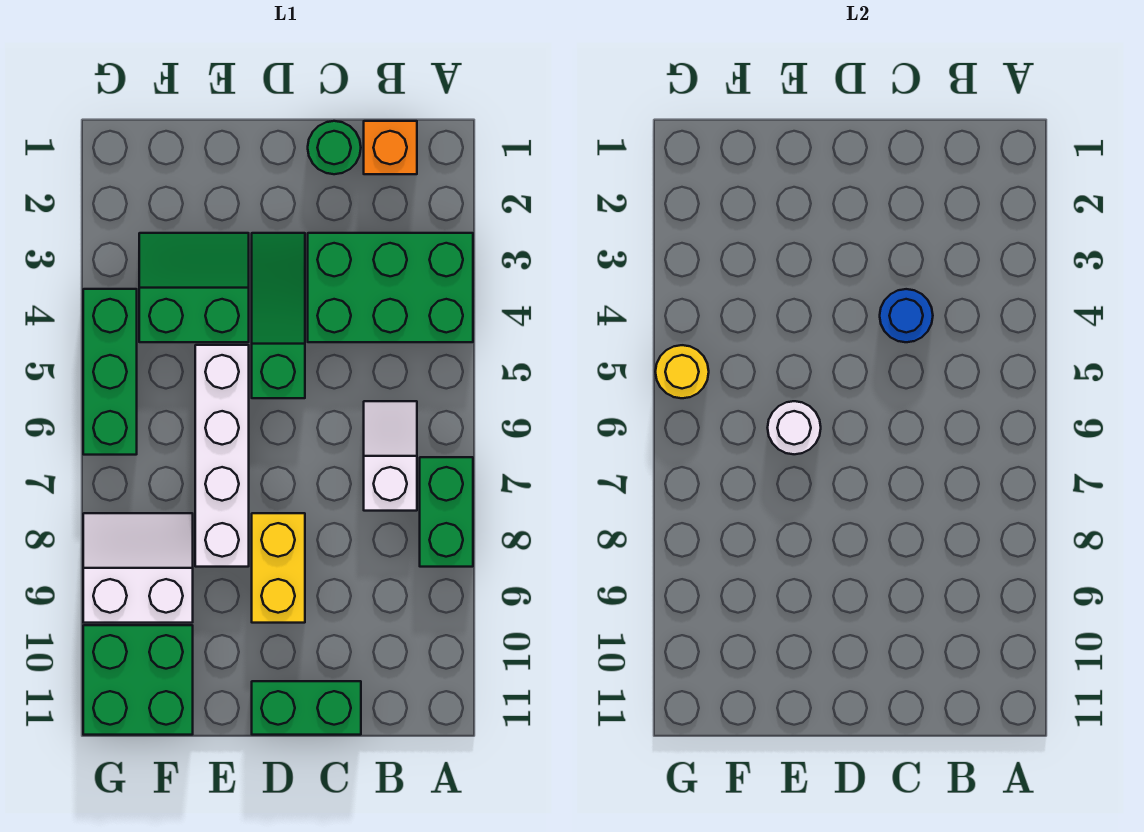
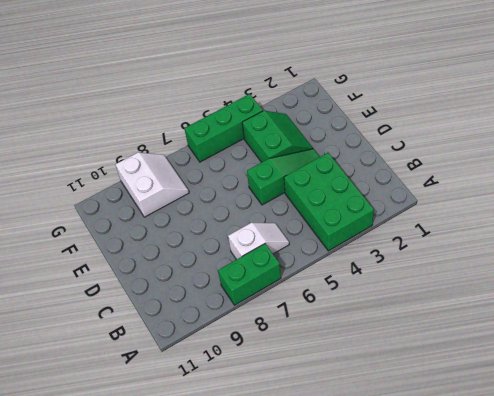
none -> orange brick B1 level 1
none -> green round brick C1 level 1
none -> green brick C11:D11 level 1

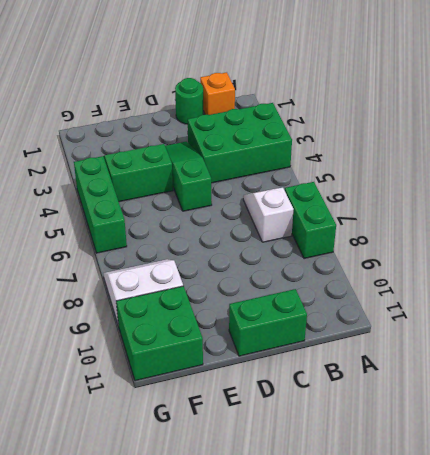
none -> yellow brick D8:D9 level 1
none -> white brick E5:E8 level 1
none -> blue round brick C4 level 2

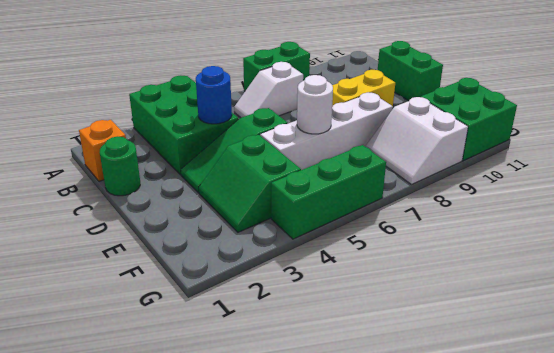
none -> yellow round brick G5 level 2

